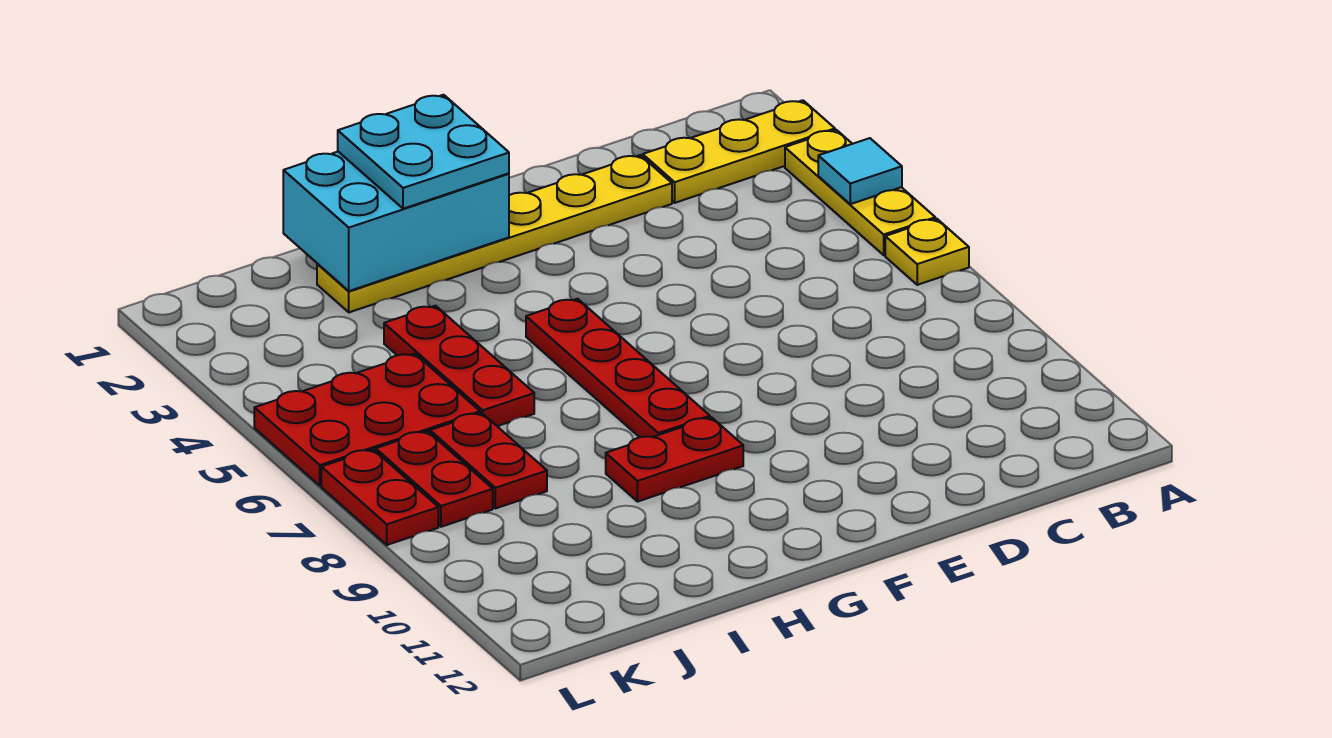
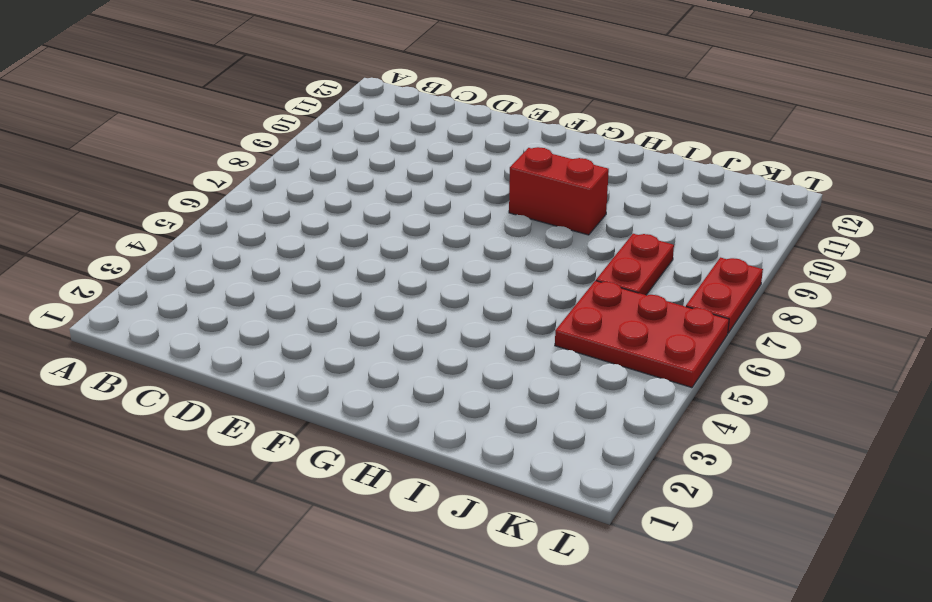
red brick G9:H9 level 1 -> red plate G9:H9 level 1
none -> yellow plate A2:C2 level 1
none -> yellow plate A3:A5 level 1
none -> yellow plate A6 level 1

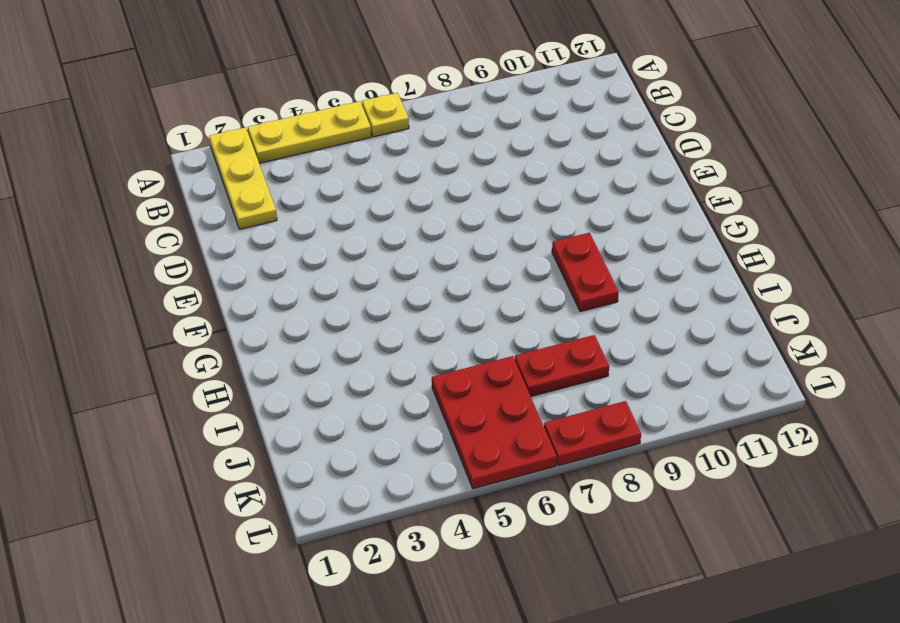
none -> yellow plate D2:I2 level 1
none -> red plate G5:G8 level 1
none -> red plate I4:I6 level 1

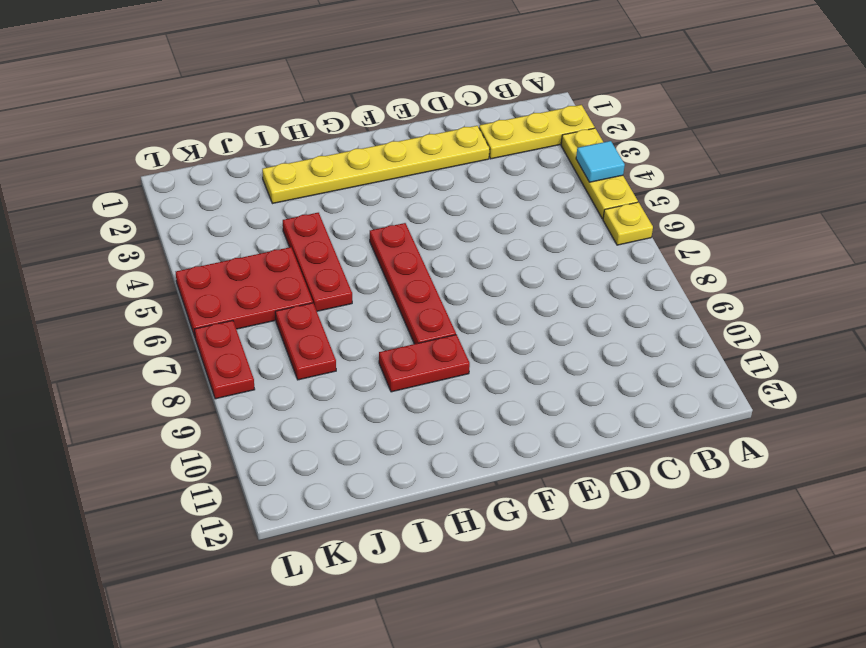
none -> red plate K7:K8 level 1
none -> cyan brick G1:I2 level 2
none -> cyan plate G1:H2 level 3

